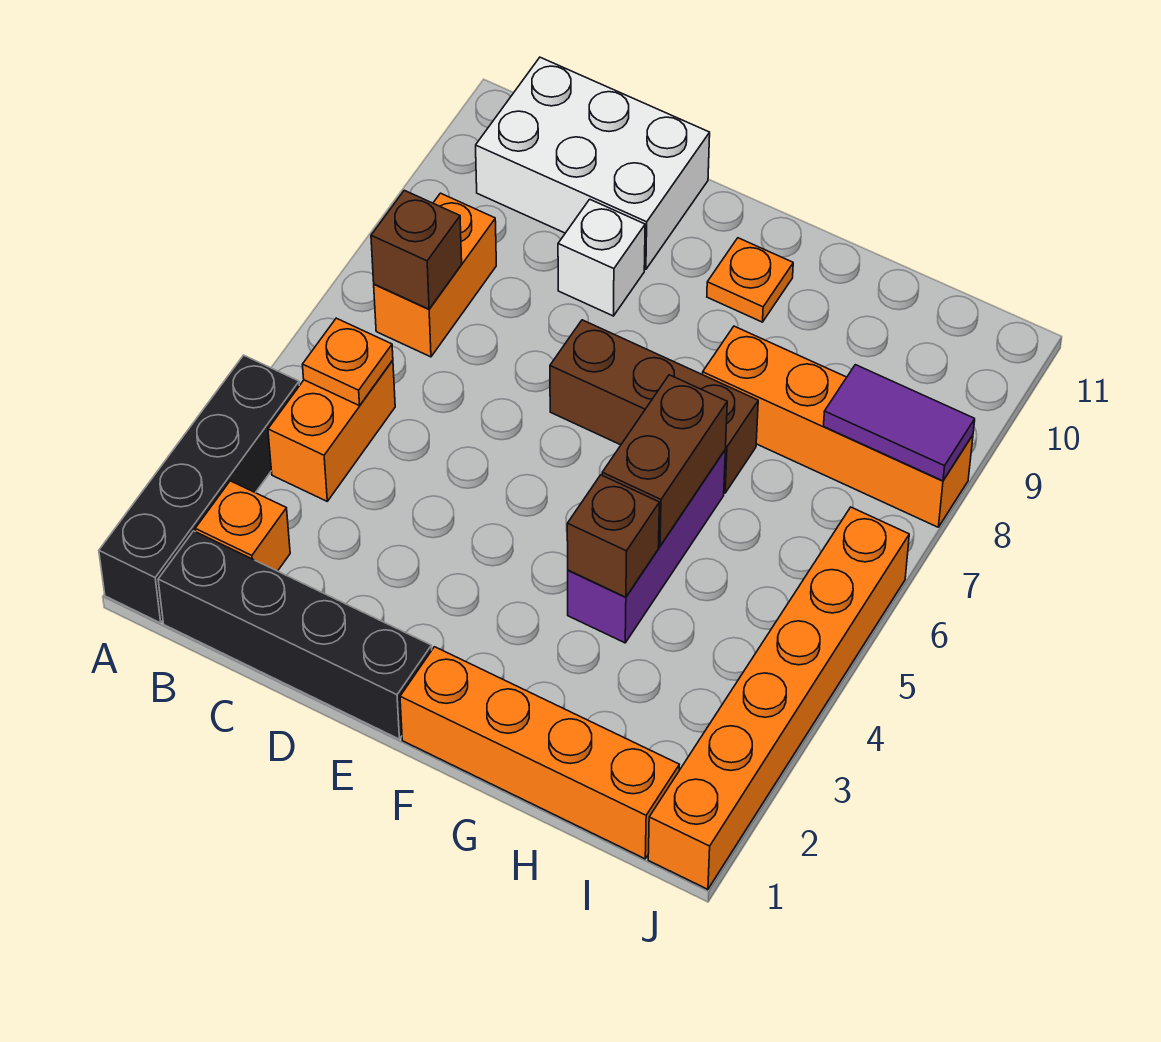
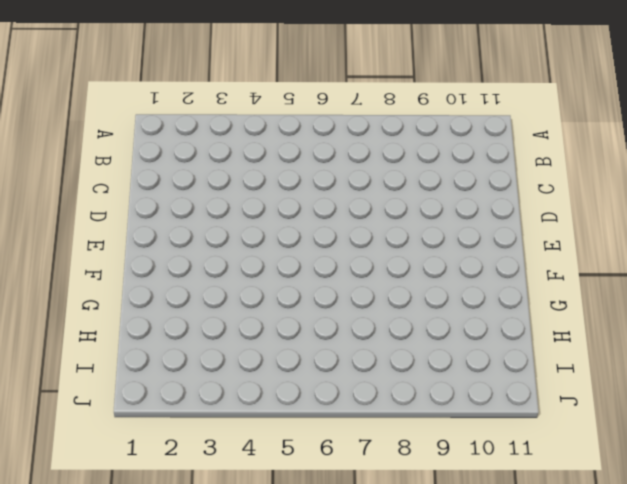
none -> black brick A1:A4 level 1
none -> black brick B1:E1 level 1
none -> orange brick B2 level 1

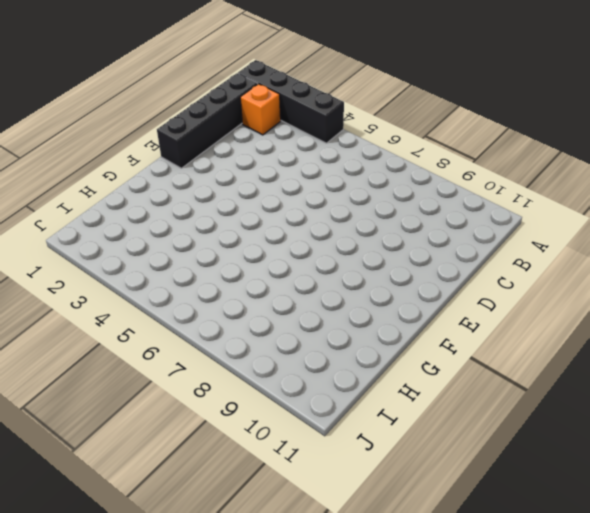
none -> orange brick B4:B5 level 1
none -> orange brick B7:B8 level 1
none -> white brick B10:D11 level 1

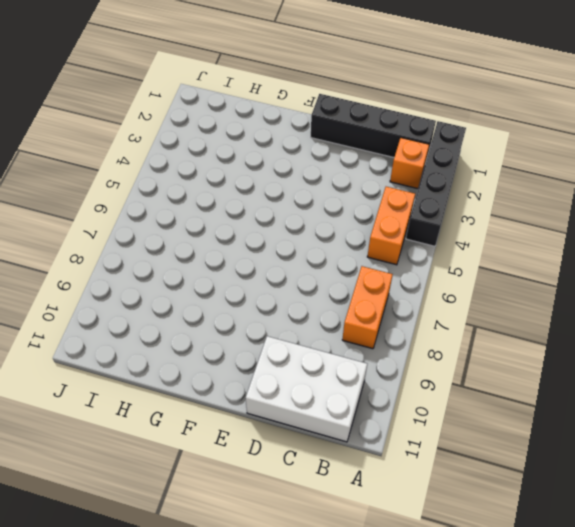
none -> white brick D9 level 1
none -> brown brick E7:G7 level 1
none -> orange brick F1:I1 level 1

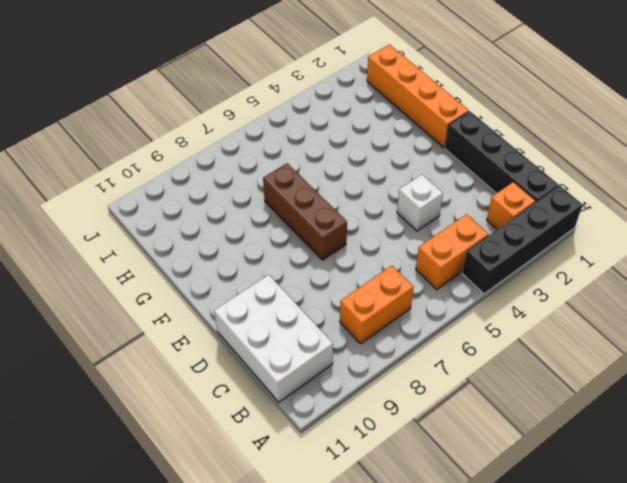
white brick D4 level 1 -> white brick D9 level 1
none -> orange plate F10 level 1
none -> purple brick G4:G6 level 1
none -> orange brick G8:J8 level 1

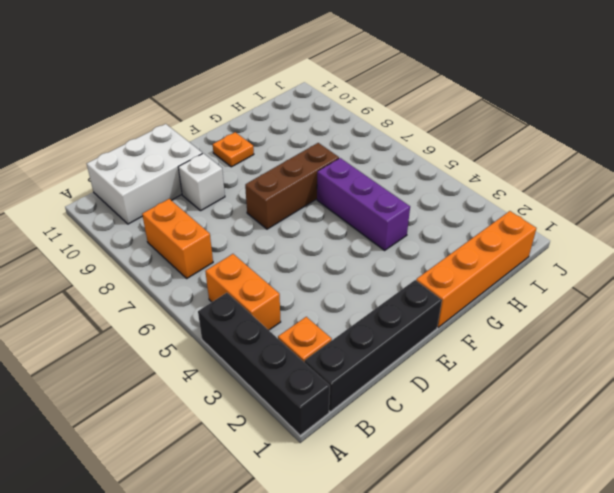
none -> orange brick G8:J8 level 1
none -> orange brick J1:J6 level 1
none -> orange plate B5 level 2

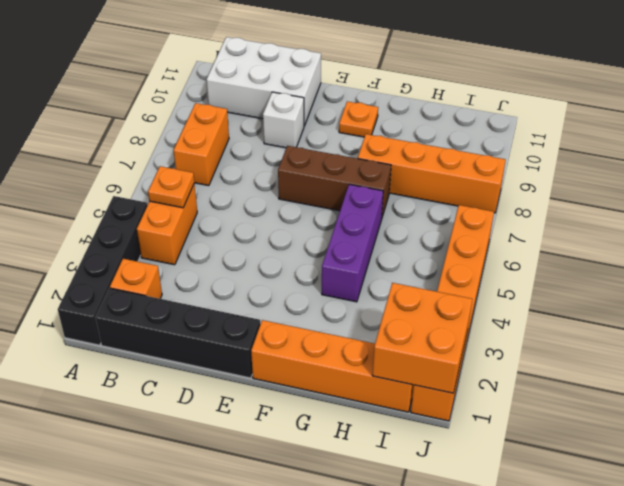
orange brick I1:J2 level 2 -> none
none -> brown brick B7 level 2
none -> brown brick G4 level 2
none -> brown brick G5:G6 level 2

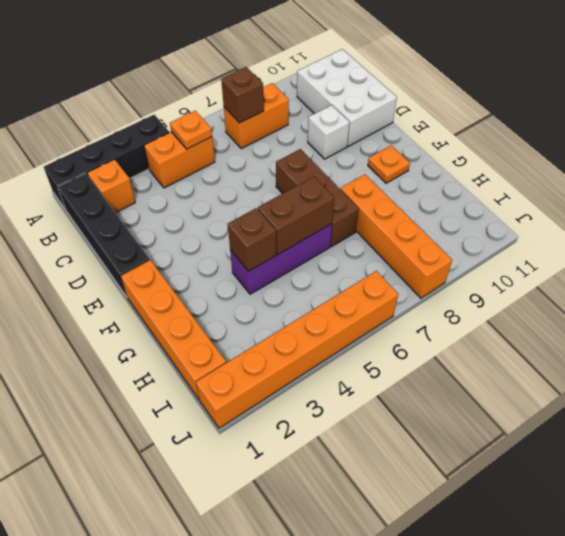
none -> purple tile I8:J8 level 2

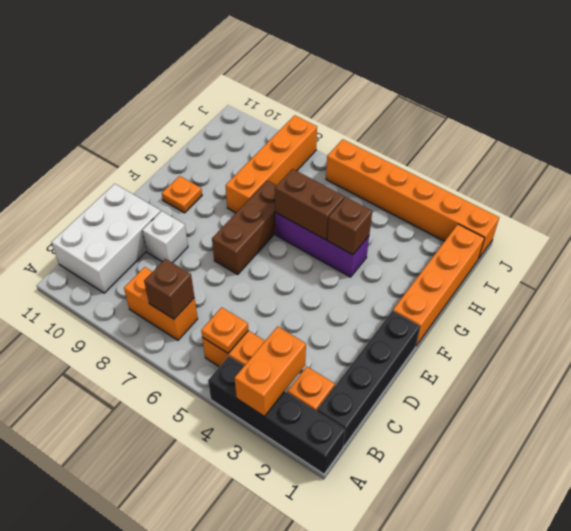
orange brick A3:B3 level 2 -> none
none -> purple tile I8:J8 level 2

